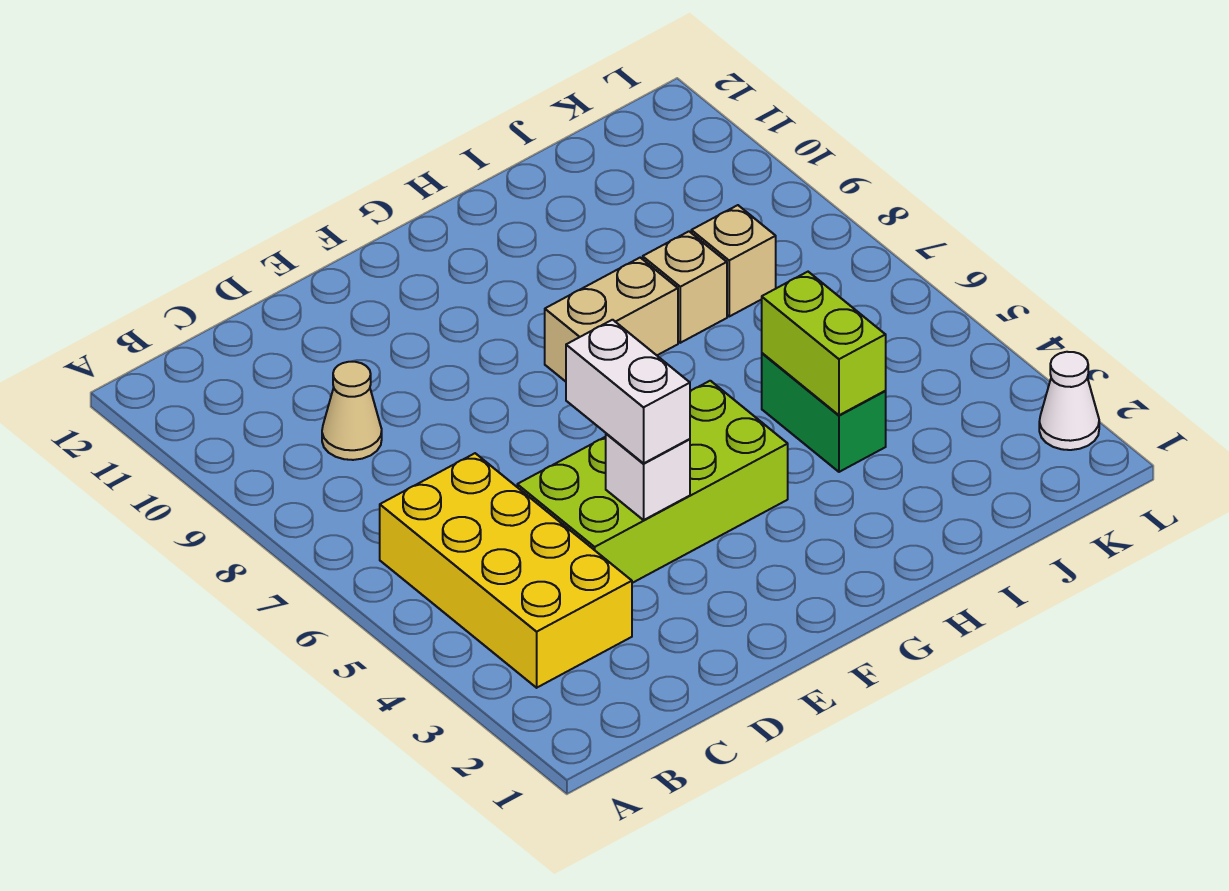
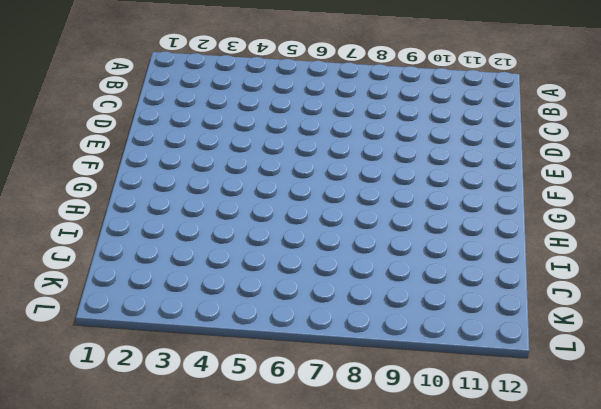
none -> yellow brick B3:C6 level 1
none -> tan cone C9 level 1

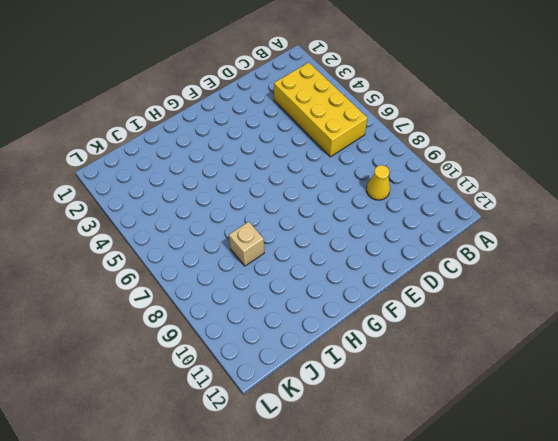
yellow cone C9 level 1 -> tan cone C9 level 1
none -> lime brick D4:G5 level 1
none -> tan brick G8:H8 level 1

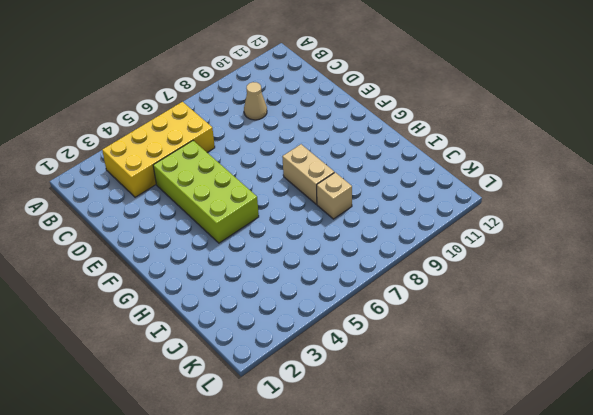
none -> green brick I4:I5 level 1
none -> tan brick J8 level 1

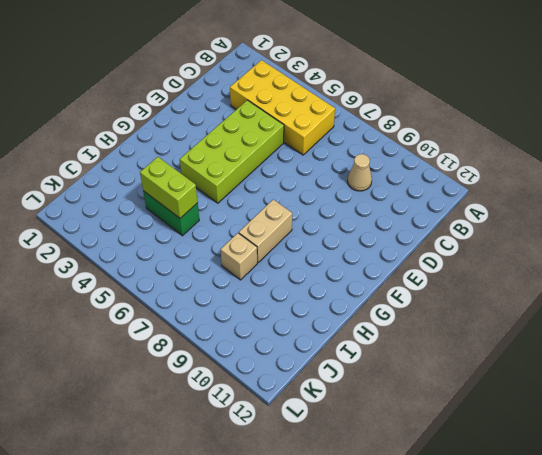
none -> tan brick J8 level 1
none -> white cone L2 level 1

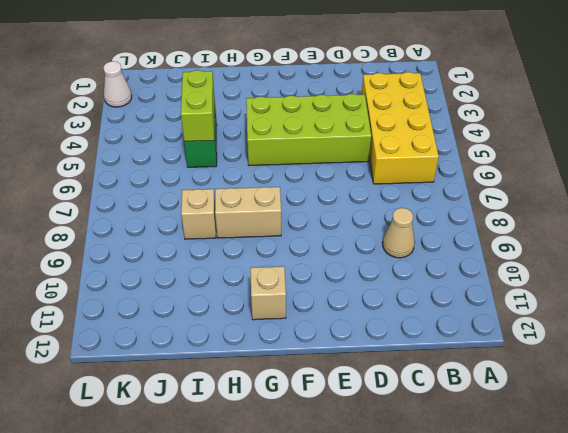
tan brick G11 level 1 -> tan brick J8 level 1
none -> white brick E4 level 2
none -> white brick E4:E5 level 3

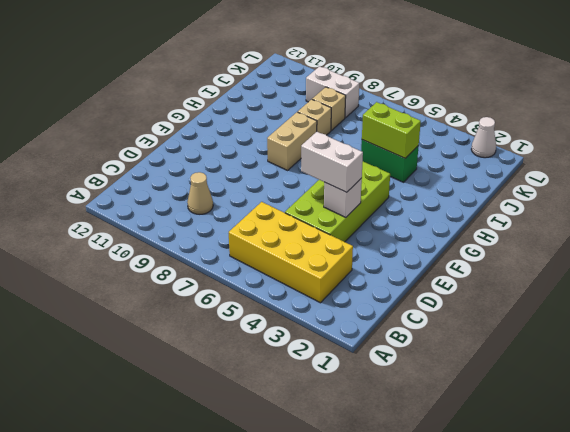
white brick K8:K9 level 1 -> none

